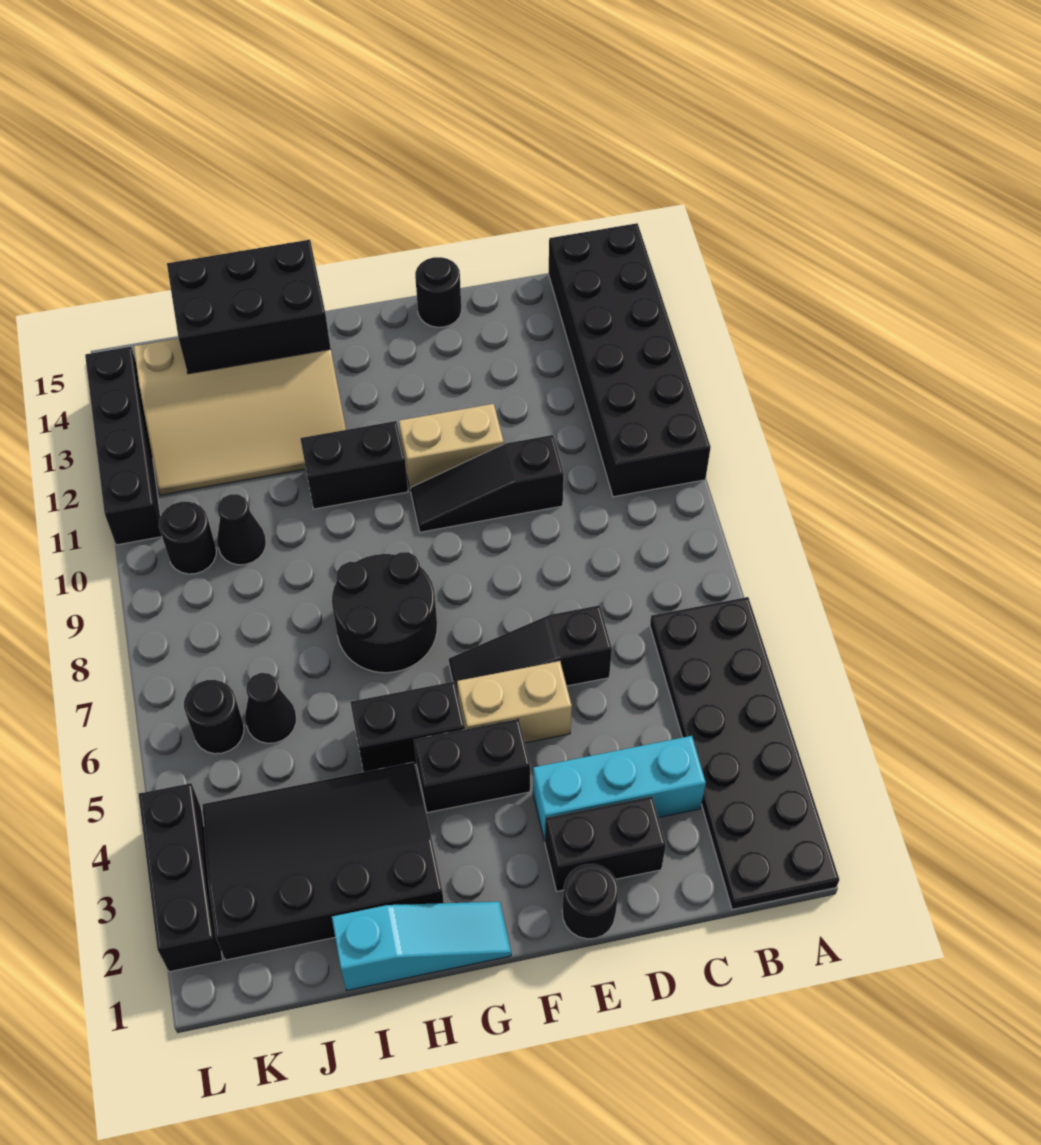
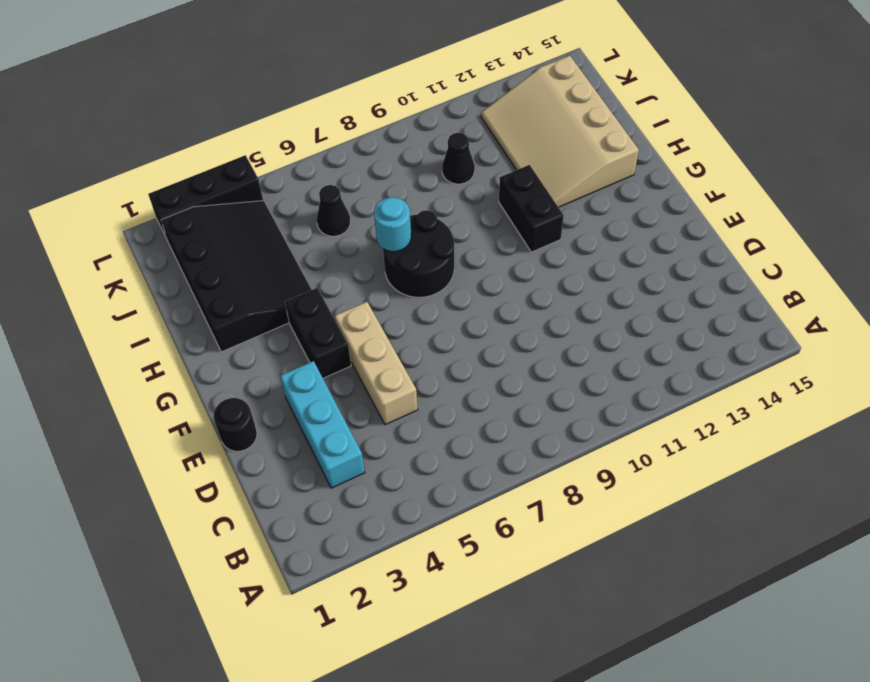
tan brick D5:F5 level 1 -> tan brick E5:F5 level 1
cyan round brick H7 level 2 -> none
none -> black plate A1:B6 level 1
none -> black brick A10:B15 level 1
none -> black brick D2:E2 level 1

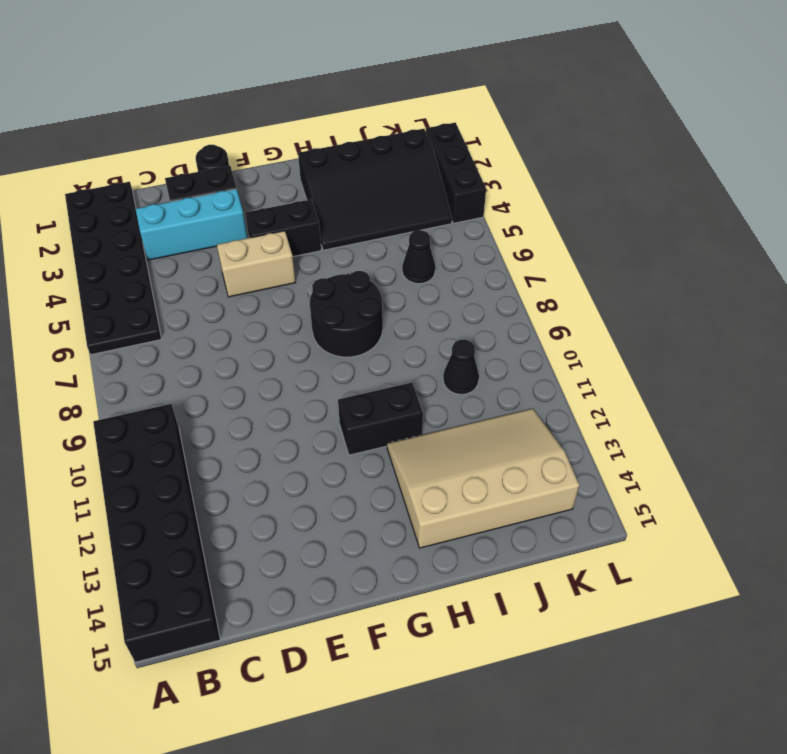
none -> black slope D6:F6 level 1 top D
none -> black slope D10:F10 level 1 top D
none -> tan brick E11:F11 level 1

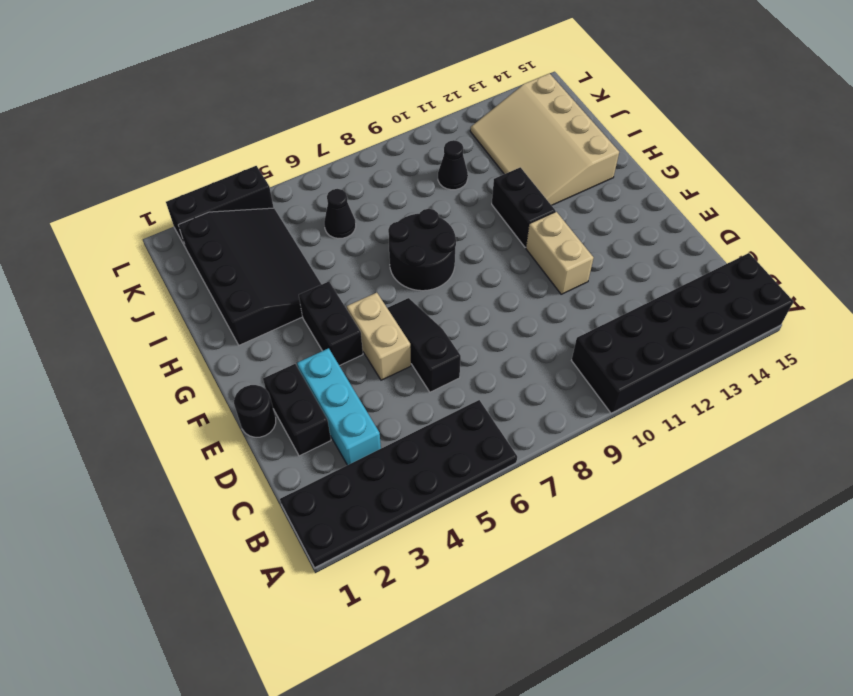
none -> black slope D10:F10 level 1 top D
none -> black round brick E15 level 1
none -> cyan slope G1:I1 level 1 top I

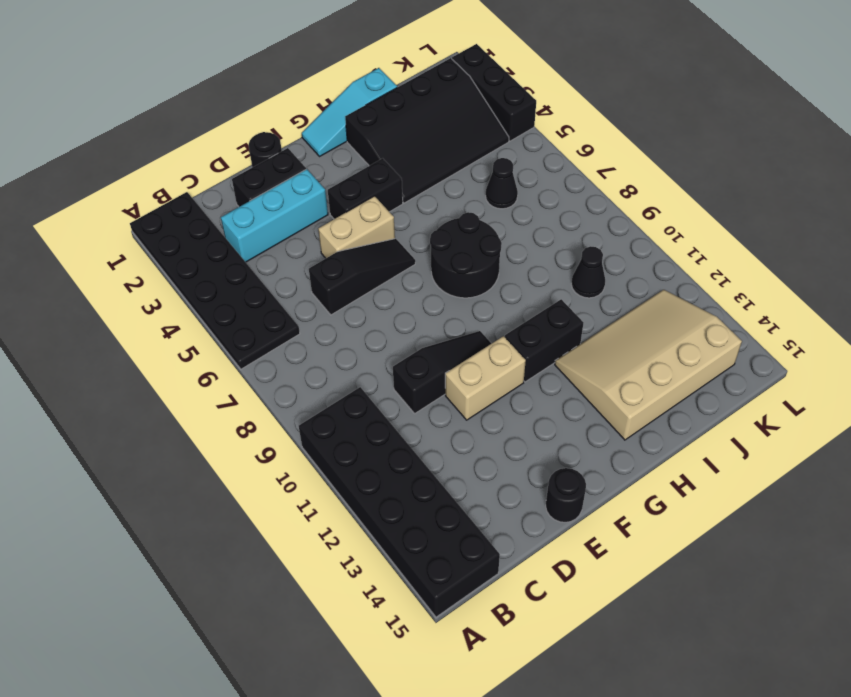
none -> black brick G5:H5 level 1
none -> black round brick K6 level 1
none -> black round brick K10 level 1

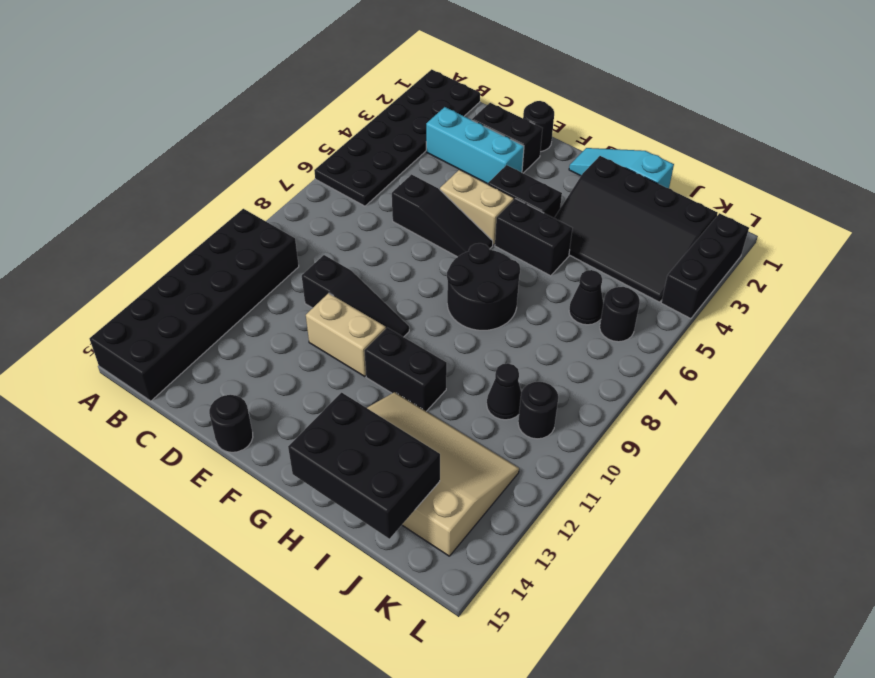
none -> black brick L11:L14 level 1

